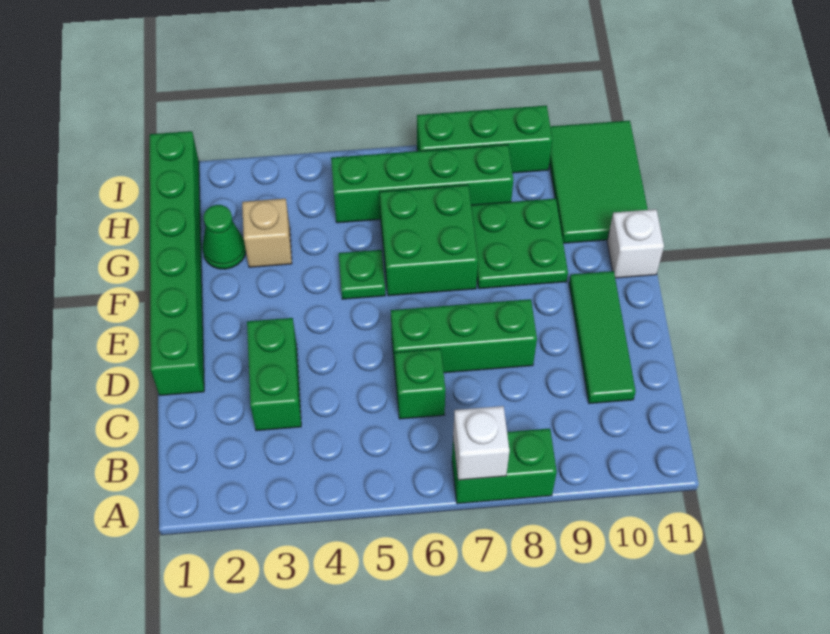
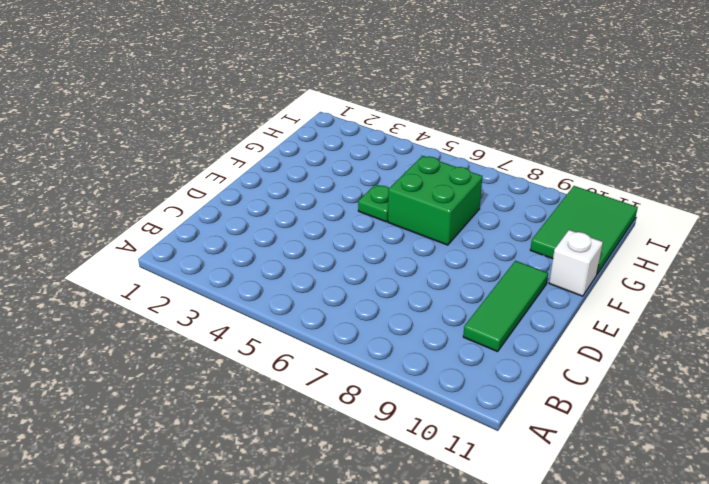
none -> green brick A7:A8 level 1
none -> green brick C3:D3 level 1
none -> green brick C6 level 1

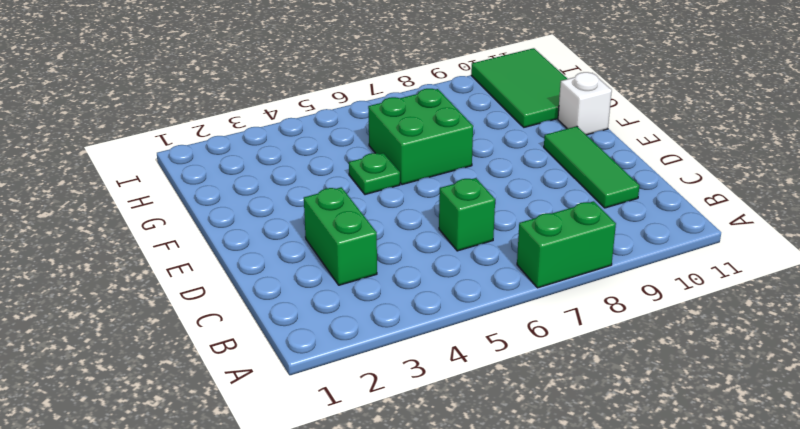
none -> green brick D1:I1 level 1
none -> green brick D6:D8 level 1
none -> green plate F8:G9 level 1

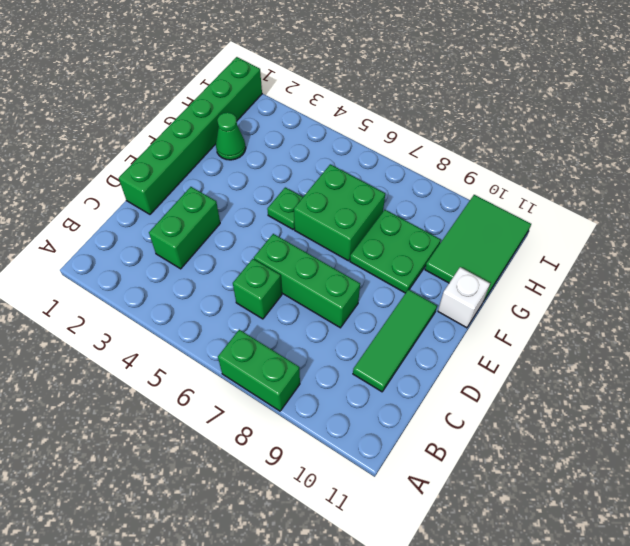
none -> tan brick G3 level 1
none -> green brick H5:H8 level 1
none -> green brick I7:I9 level 1

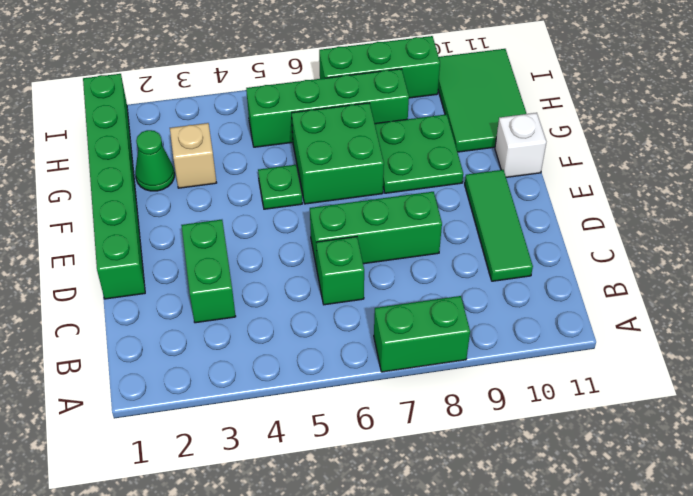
none -> white brick A7 level 2

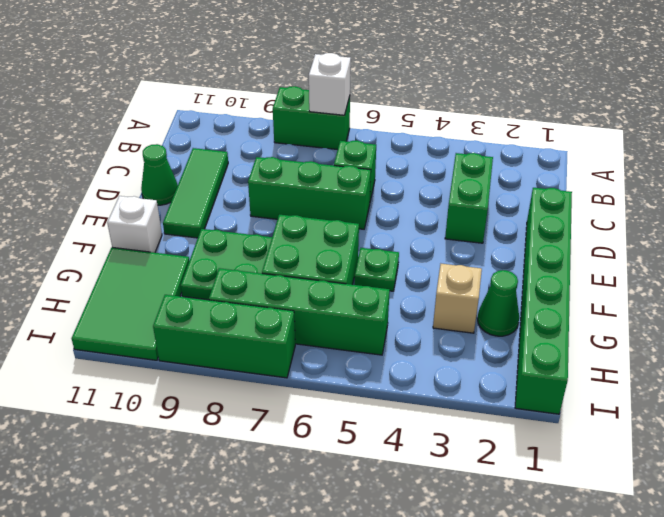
green cone D11 level 1 -> none

